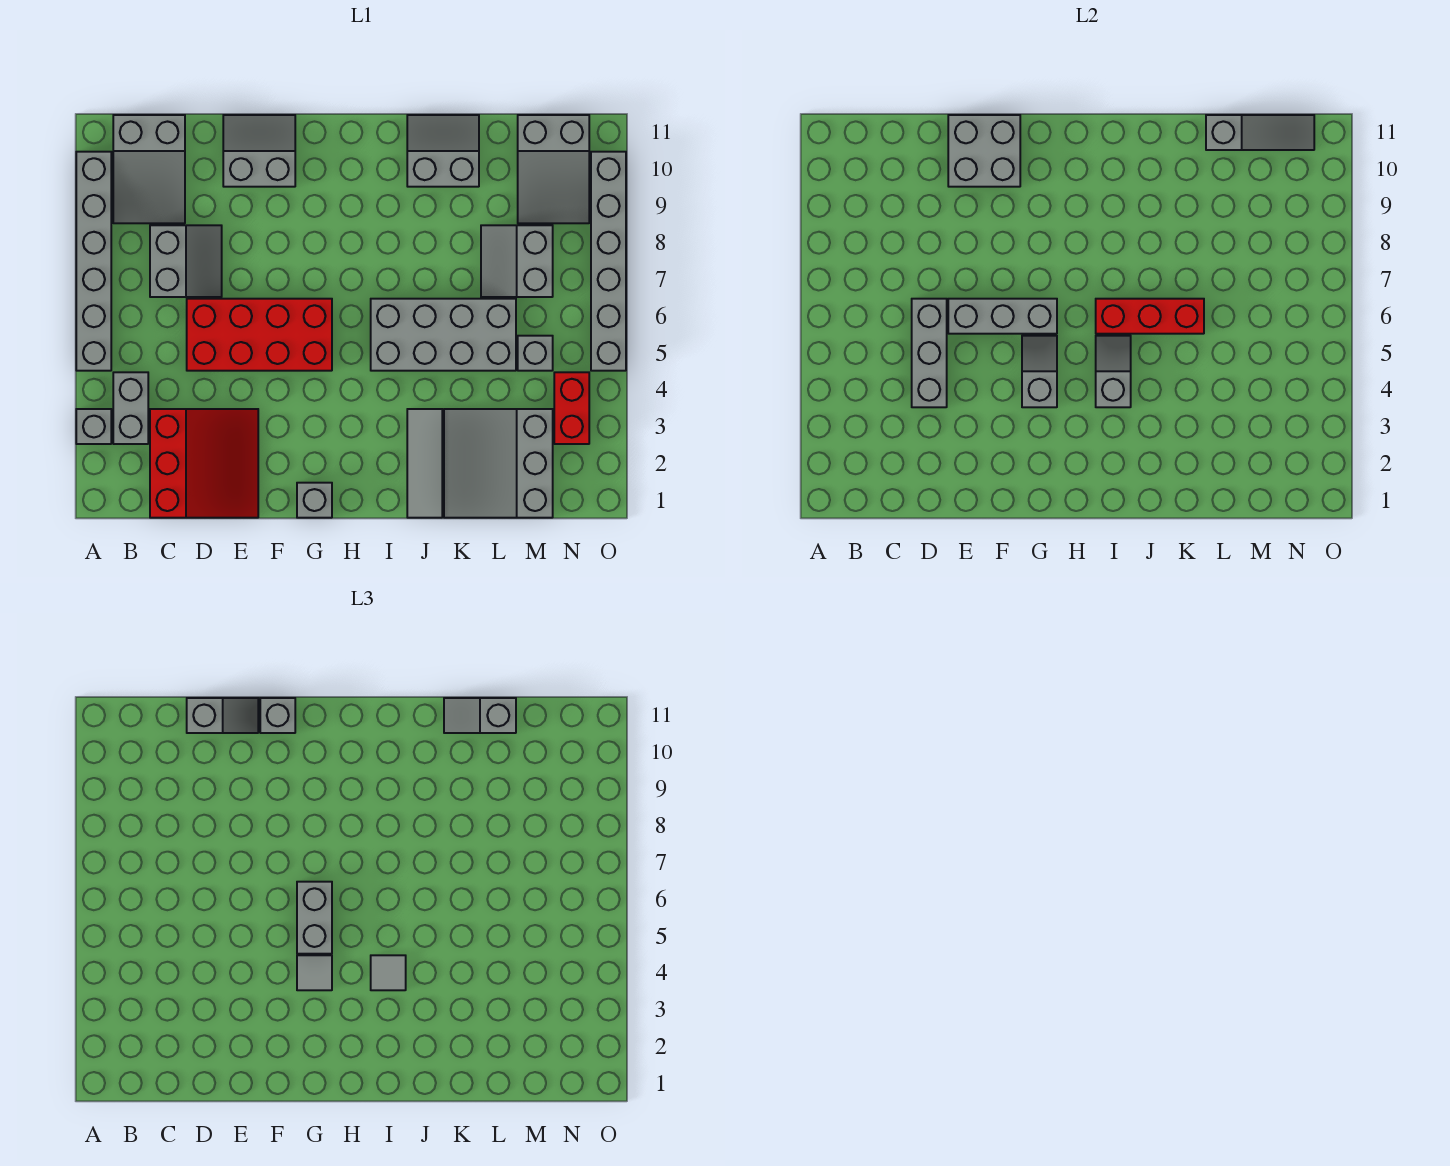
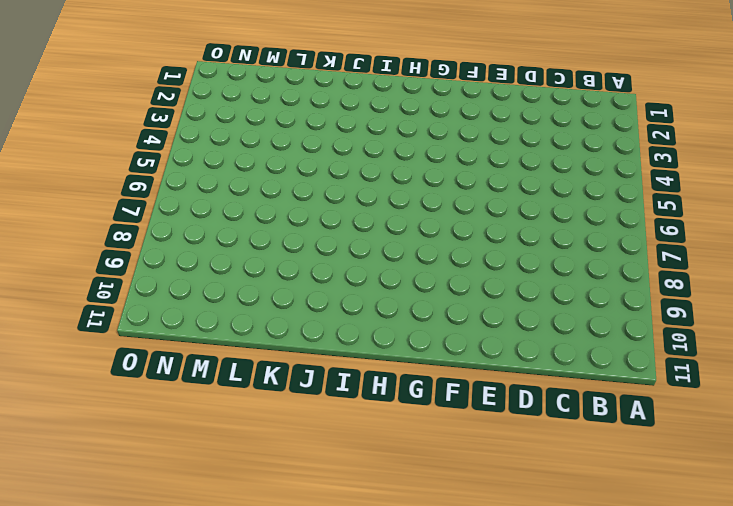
none -> grey brick A3 level 1
none -> grey brick A5:A10 level 1
none -> grey brick B3:B4 level 1
none -> grey slope B9:C11 level 1 top 11

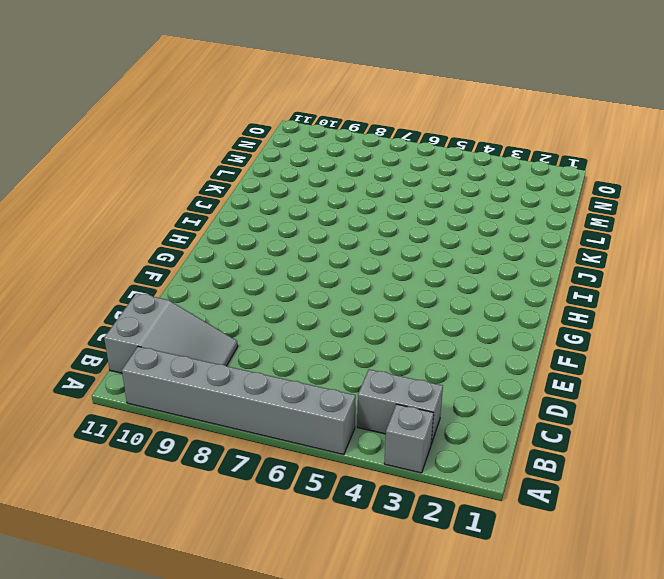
none -> red slope C1:E3 level 1 top C
none -> grey slope C7:D8 level 1 top C
none -> red brick D5:G6 level 1
none -> grey slope E10:F11 level 1 top 10

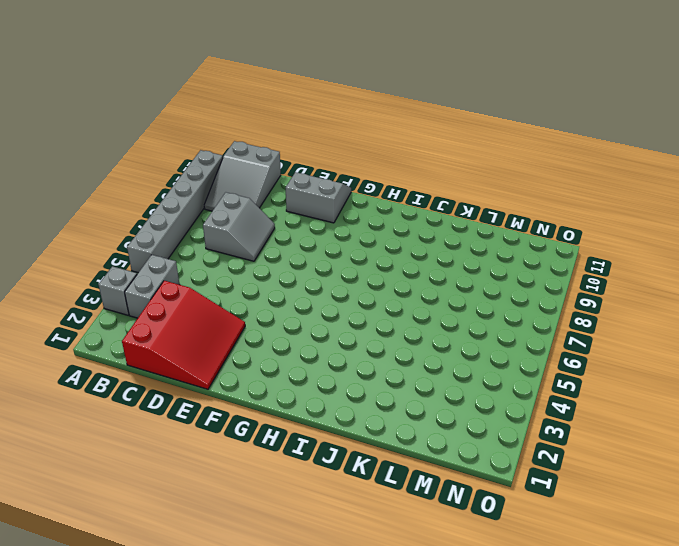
none -> red brick D5:G6 level 1
none -> grey brick G1 level 1
none -> grey brick I5:L6 level 1
none -> grey tile J1:J3 level 1

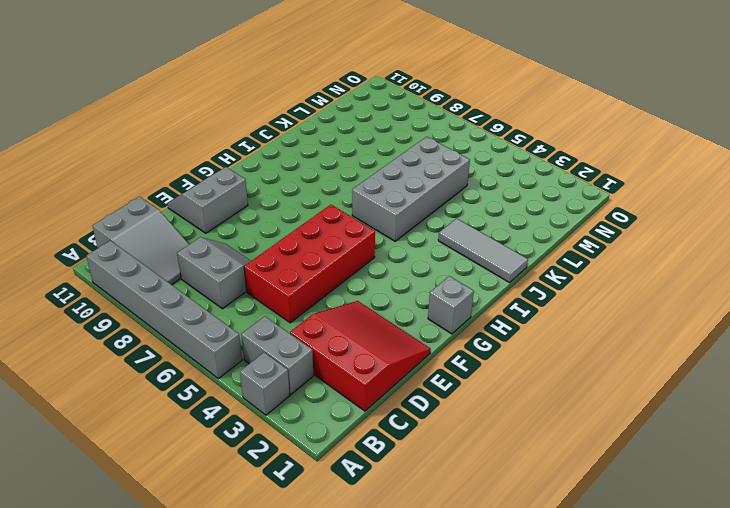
none -> grey slope J10:K11 level 1 top 10
none -> grey slope K1:M3 level 1 top M
none -> grey slope L7:M8 level 1 top M
none -> grey brick M5 level 1

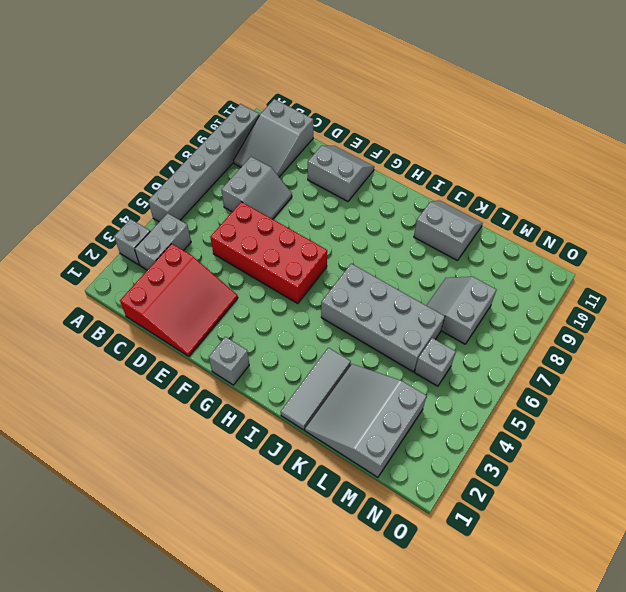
none -> grey slope M9:N11 level 1 top 11
none -> red brick N3:N4 level 1
none -> grey brick O5:O10 level 1
none -> grey brick D4:D6 level 2

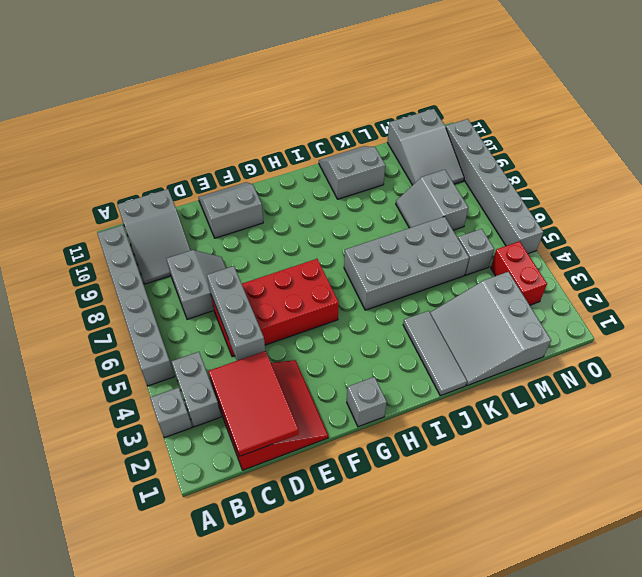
red tile C1:D3 level 2 -> none
none -> grey brick E6:G6 level 2
none -> grey brick E10:F11 level 2
none -> grey slope G4:G5 level 2 top 4
none -> grey slope I4:I5 level 2 top 4

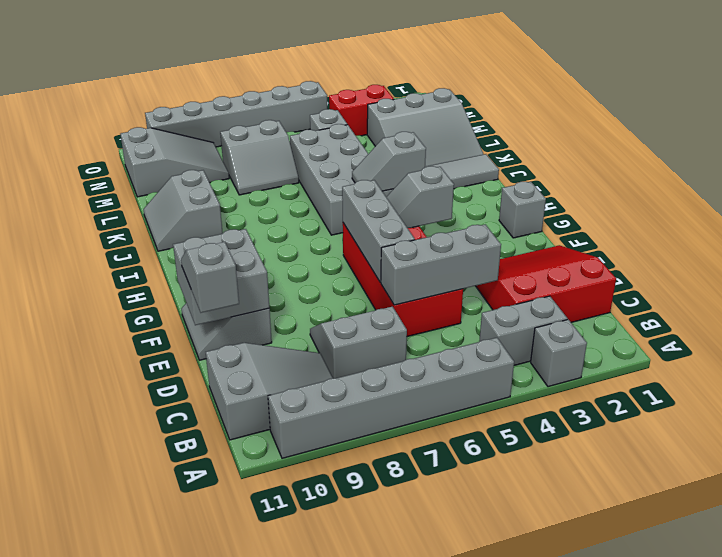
none -> red brick I6:K6 level 2
none -> grey slope L11:N11 level 2 top L
none -> grey brick F11 level 3
none -> grey tile G4 level 3

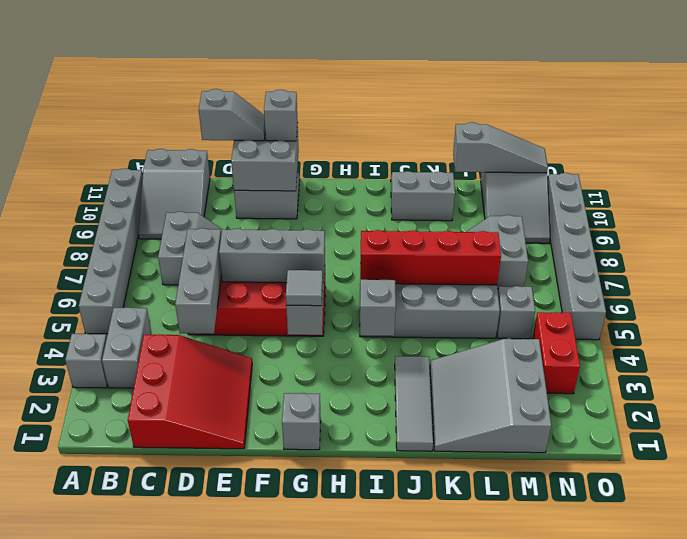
red brick I6:L6 level 2 -> red brick I6:K6 level 2
none -> grey brick G5:G6 level 3
none -> grey tile I4 level 3
none -> grey slope K11:L11 level 3 top L

